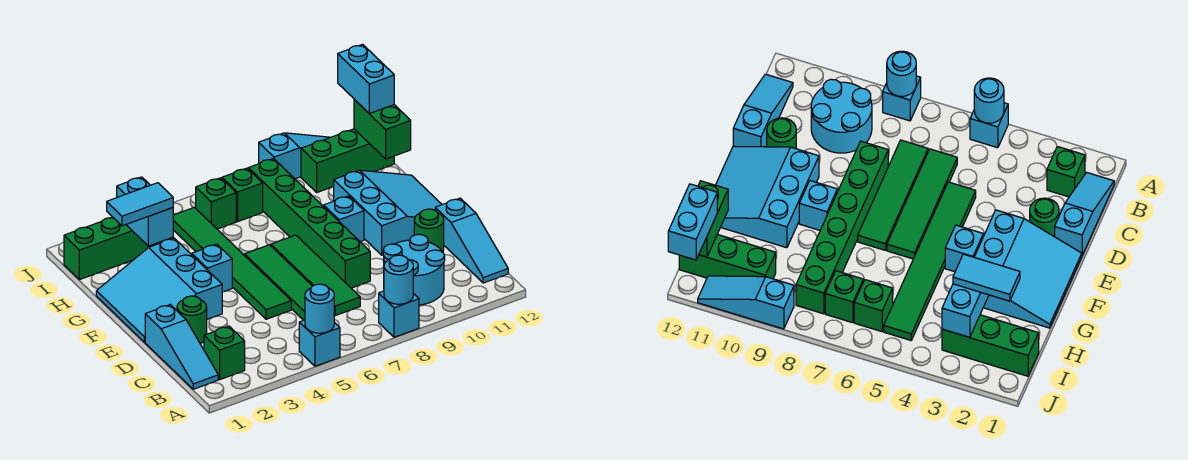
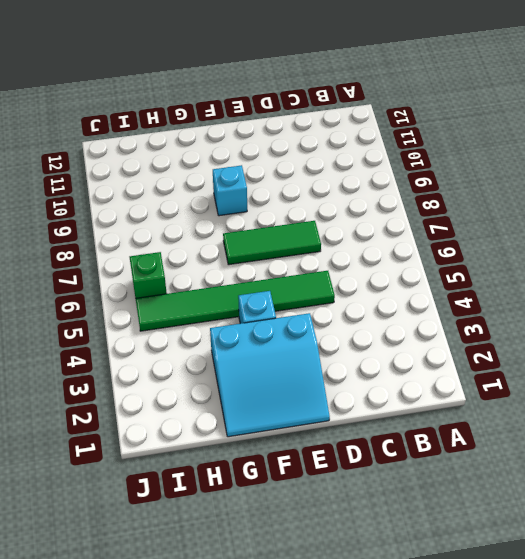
green tile D7:F7 level 1 -> green tile C7:F7 level 1
none -> cyan brick A5 level 1
none -> cyan brick A8 level 1
none -> cyan slope B1:D1 level 1 top D

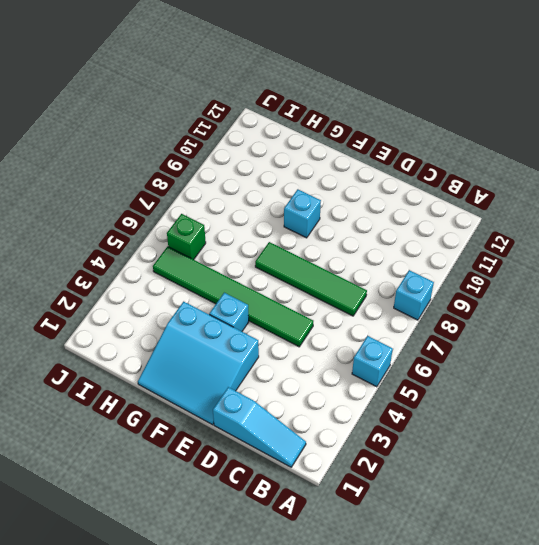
none -> green brick B2 level 1
none -> cyan round brick B9:C10 level 1
none -> cyan slope B12:D12 level 1 top D

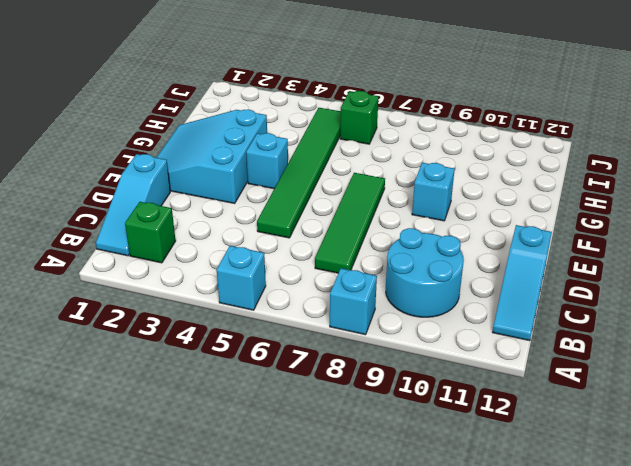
none -> green tile C6:F6 level 1
none -> green round brick D2 level 1
none -> green brick D8:I8 level 1

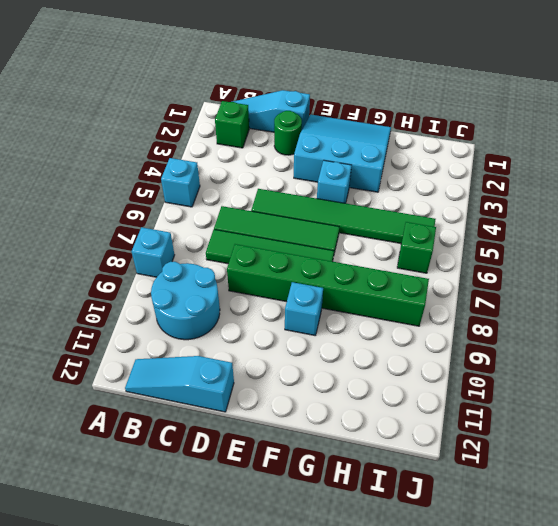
none -> green round brick D11 level 1
none -> cyan slope E10:G12 level 1 top 10
none -> green brick I1:I3 level 1

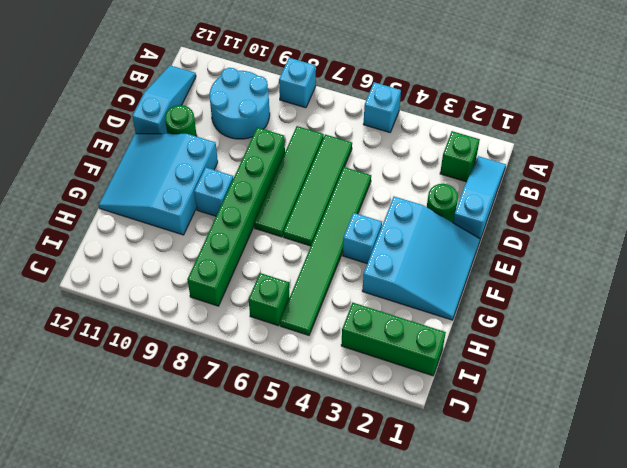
none -> green brick I7 level 1
none -> green brick I10:I12 level 1
none -> cyan slope J9:J11 level 1 top 9

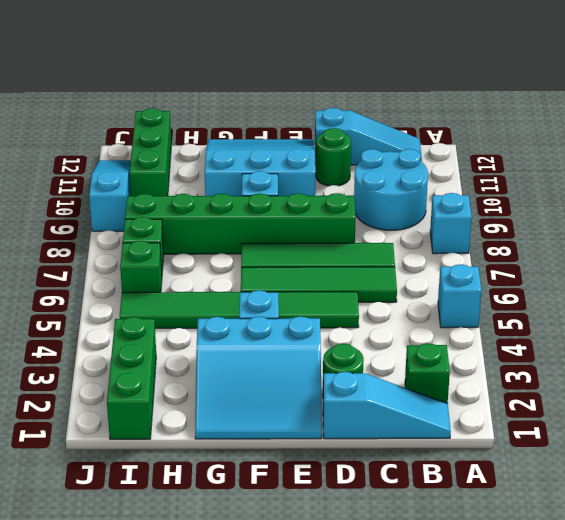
none -> cyan round brick A5 level 2
none -> cyan round brick A8 level 2
none -> cyan brick H3:I3 level 2

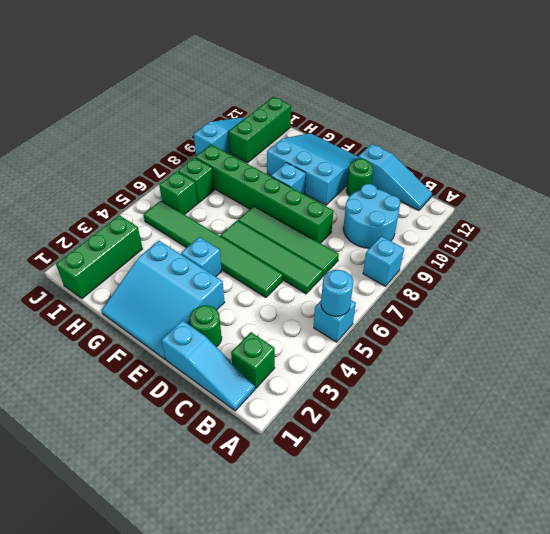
none -> cyan round brick A8 level 2
none -> cyan brick H3:I3 level 2
none -> green brick H12:I12 level 2

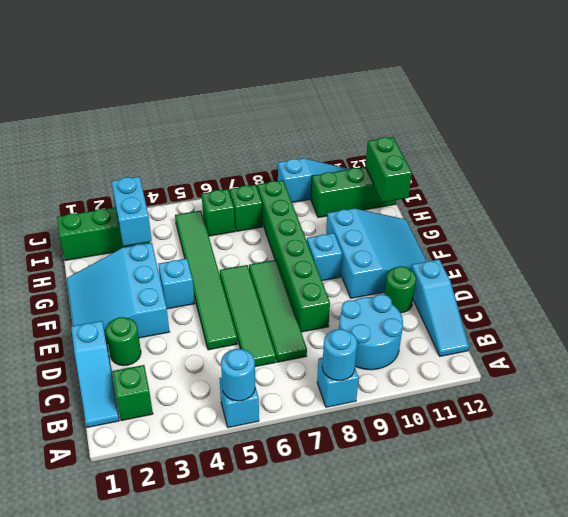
none -> cyan tile H2:H3 level 3
none -> cyan brick I12:J12 level 3

